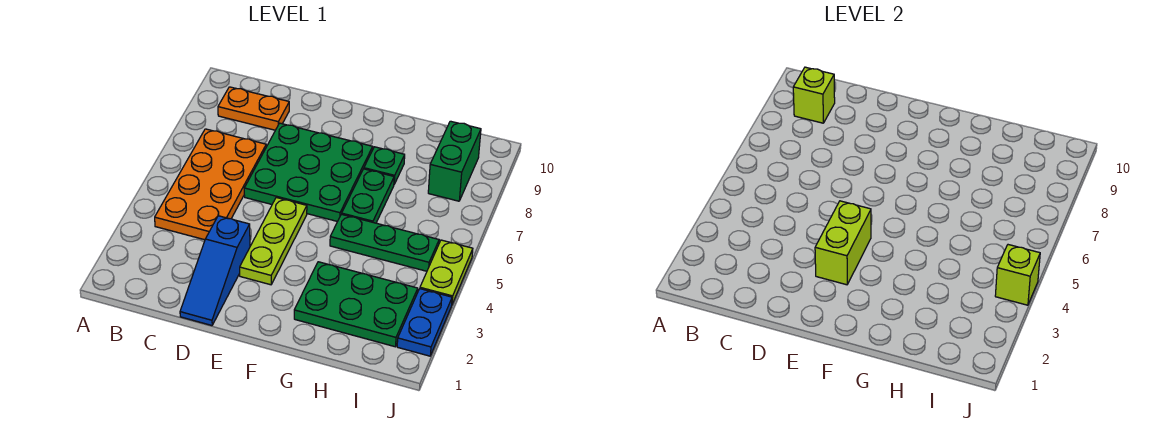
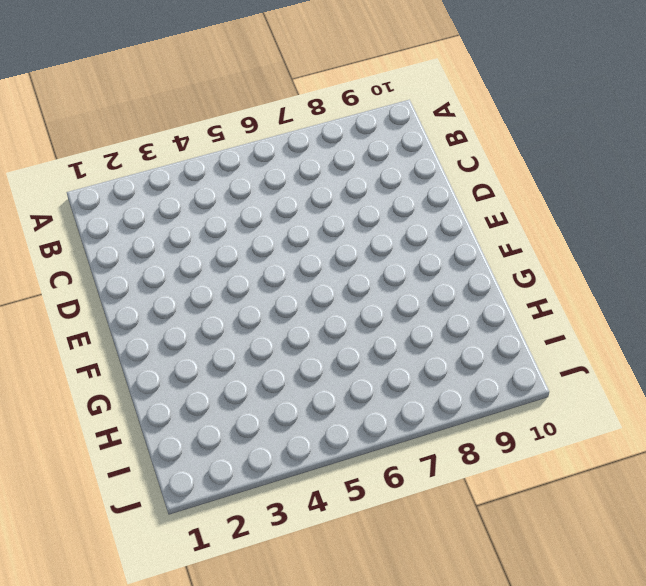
none -> orange plate B4:C7 level 1
none -> orange plate B9:C9 level 1
none -> blue slope D1:D3 level 1 top 3

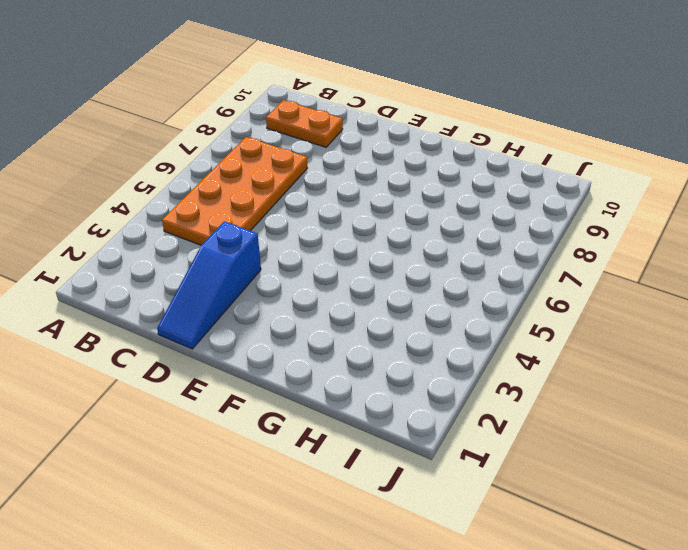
none -> green plate D6:F8 level 1
none -> lime plate E3:E5 level 1
none -> green plate G2:I3 level 1

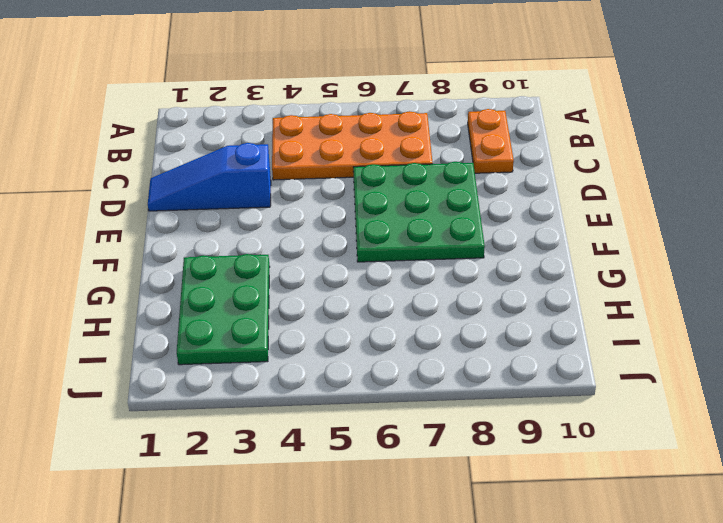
none -> lime plate E3:E5 level 1
none -> green plate G5:I5 level 1
none -> green plate G6:G7 level 1

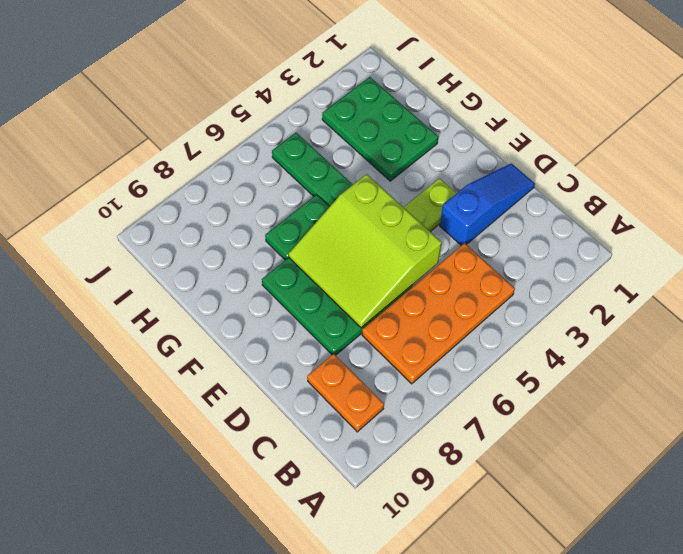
lime slope D5:F7 level 2 top 5 -> none
none -> green plate G8 level 1
none -> green brick I8:I9 level 1
none -> blue plate J2:J3 level 1

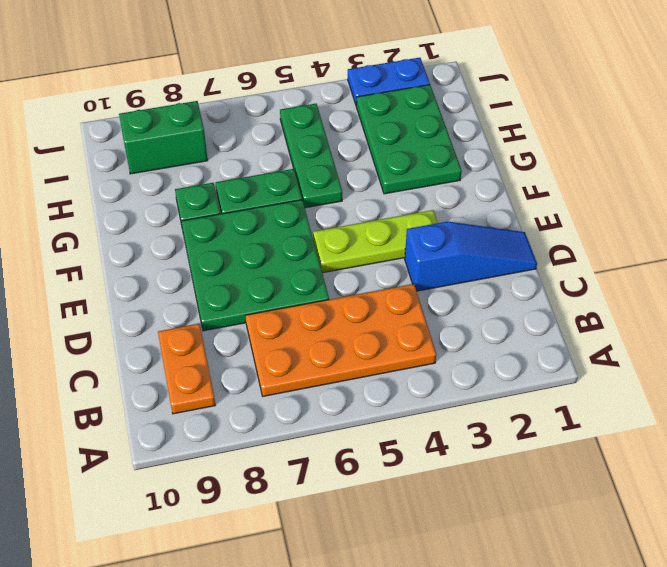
none -> lime plate J4:J5 level 1
none -> lime brick B9 level 2
none -> lime brick E3:E4 level 2

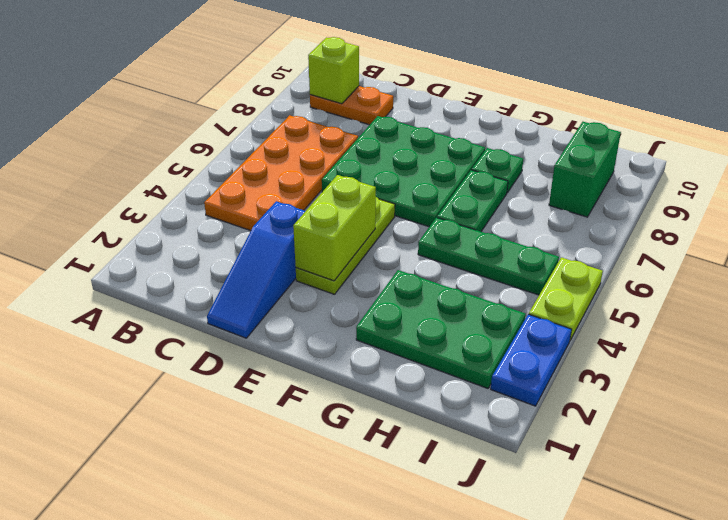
none -> lime brick J4 level 2

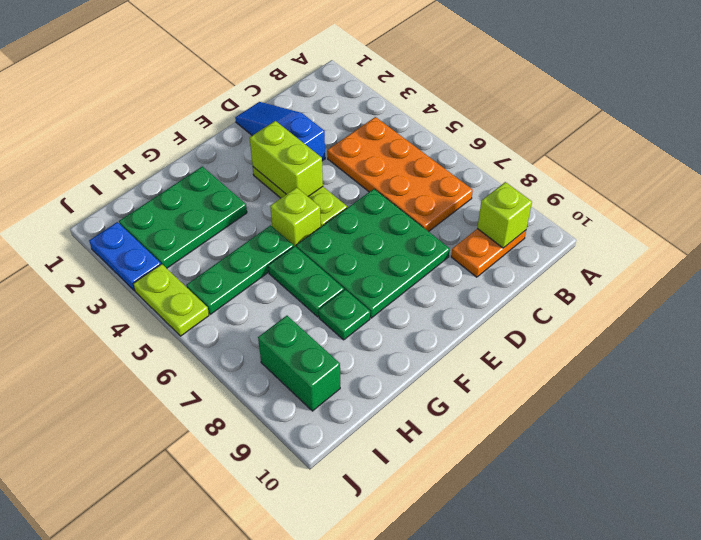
lime brick F5 level 1 -> lime brick J4 level 2

